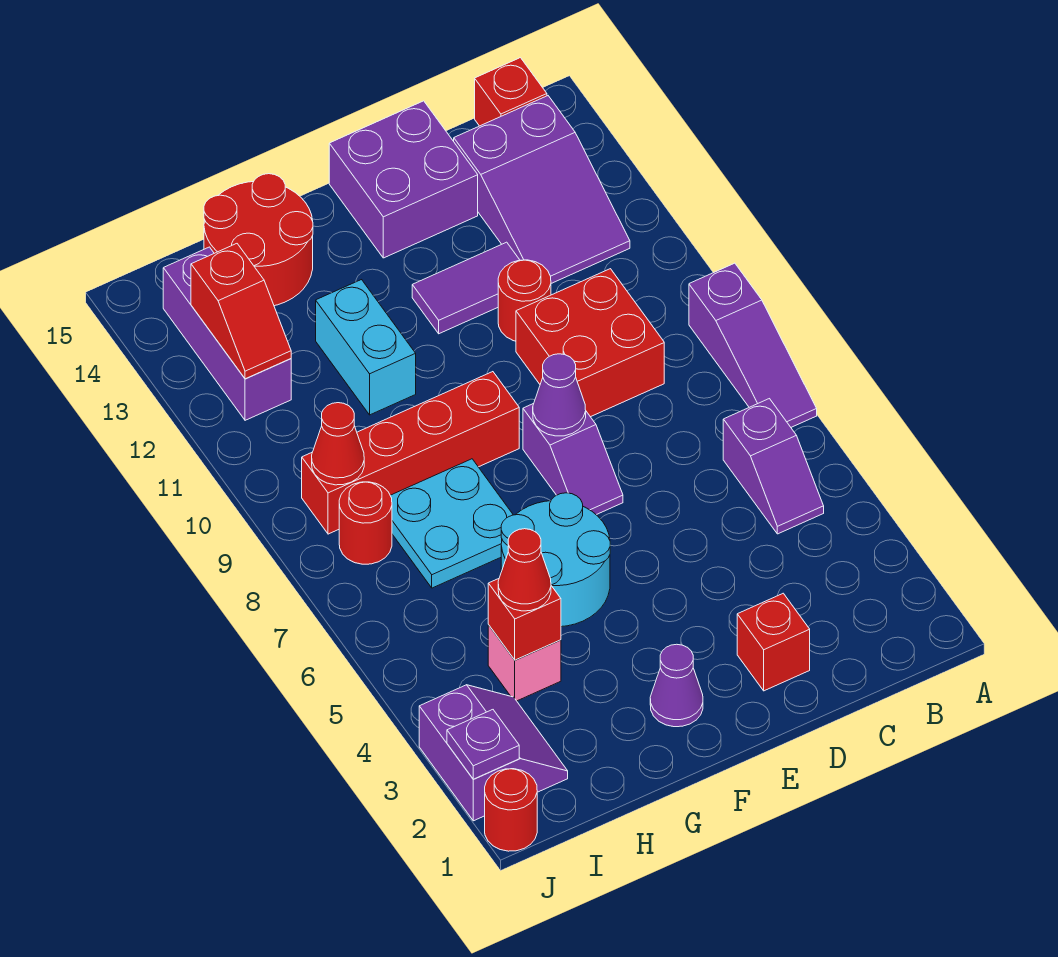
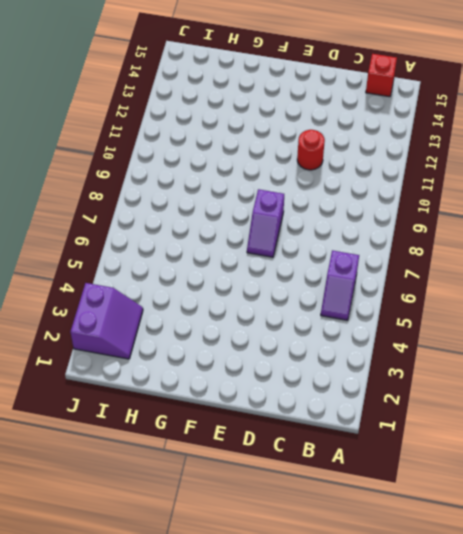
none -> purple slope A7:A9 level 1 top 9
none -> purple slope B12:C14 level 1 top 14
none -> red brick C9:D10 level 1

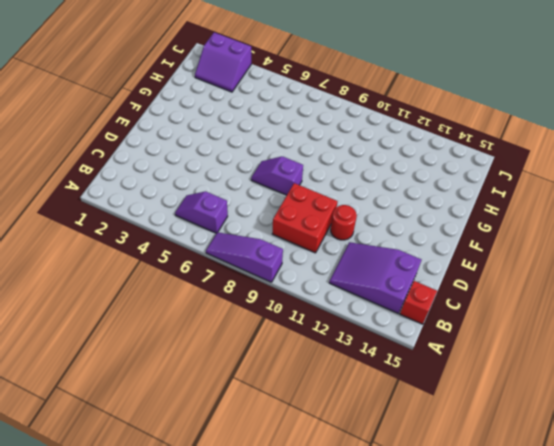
none -> red brick D2 level 1
none -> purple tile D12:E12 level 1
none -> purple brick D14:E15 level 1

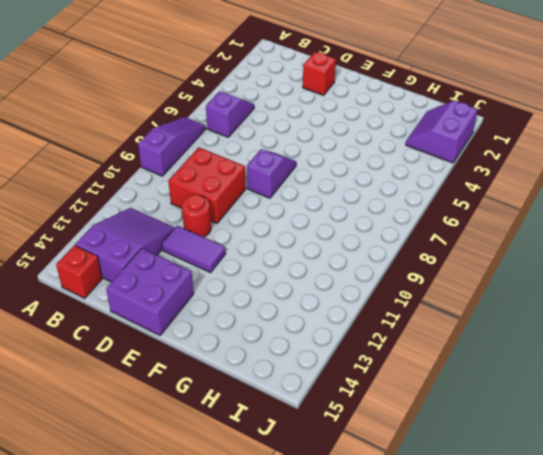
none -> purple cone F2 level 1
none -> cyan round brick F5:G6 level 1
none -> red brick F9:I9 level 1

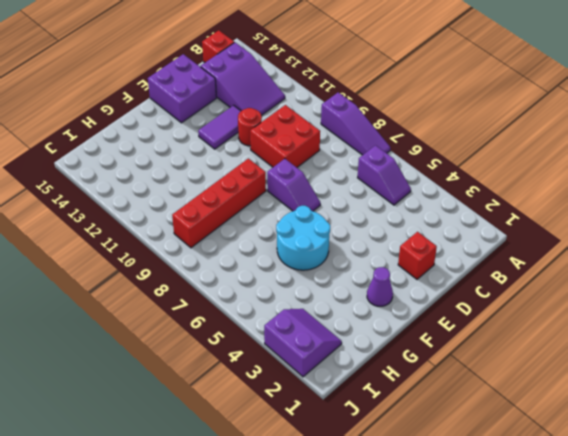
none -> cyan plate G7:H8 level 1
none -> cyan brick G11:G12 level 1
none -> red round brick G14:H15 level 1

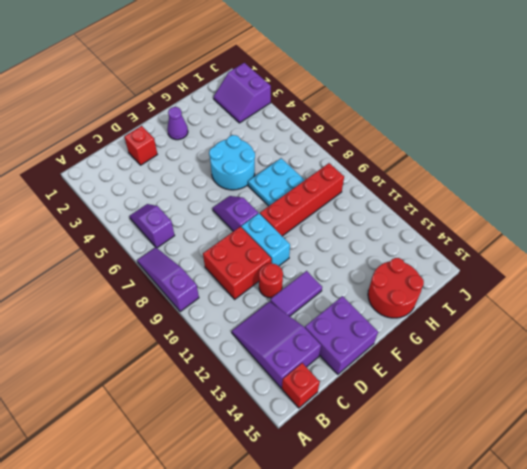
cyan brick E9:E10 level 1 -> cyan brick G11:G12 level 1
none -> pink brick H4 level 1
none -> red round brick I8 level 1
none -> purple brick I12:I14 level 1

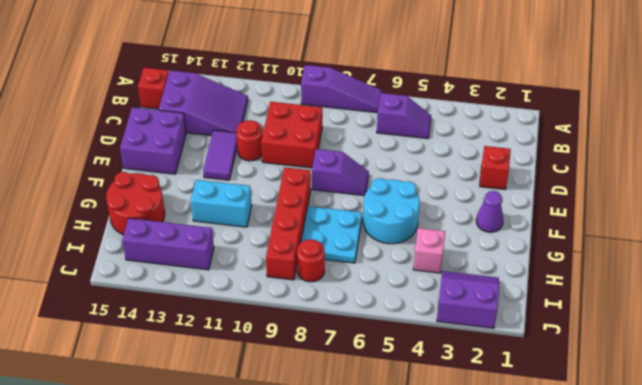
none -> red round brick J1 level 1
none -> purple cone E8 level 2
none -> red brick H4 level 2

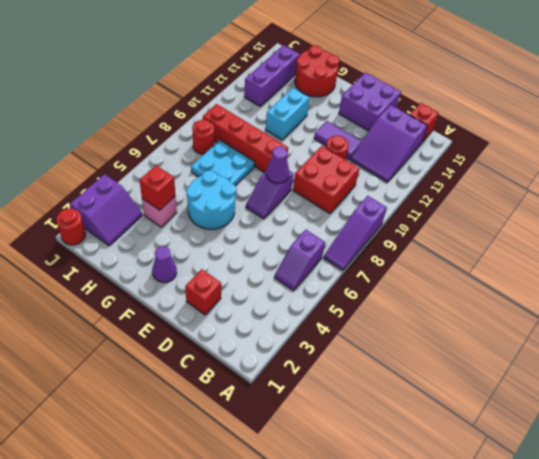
none -> red cone I9 level 2
none -> red slope I12:I13 level 2 top 13
none -> purple plate J2 level 2

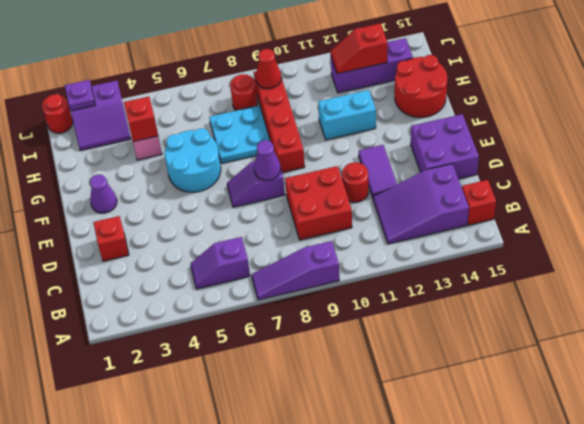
none -> red cone H4 level 3

